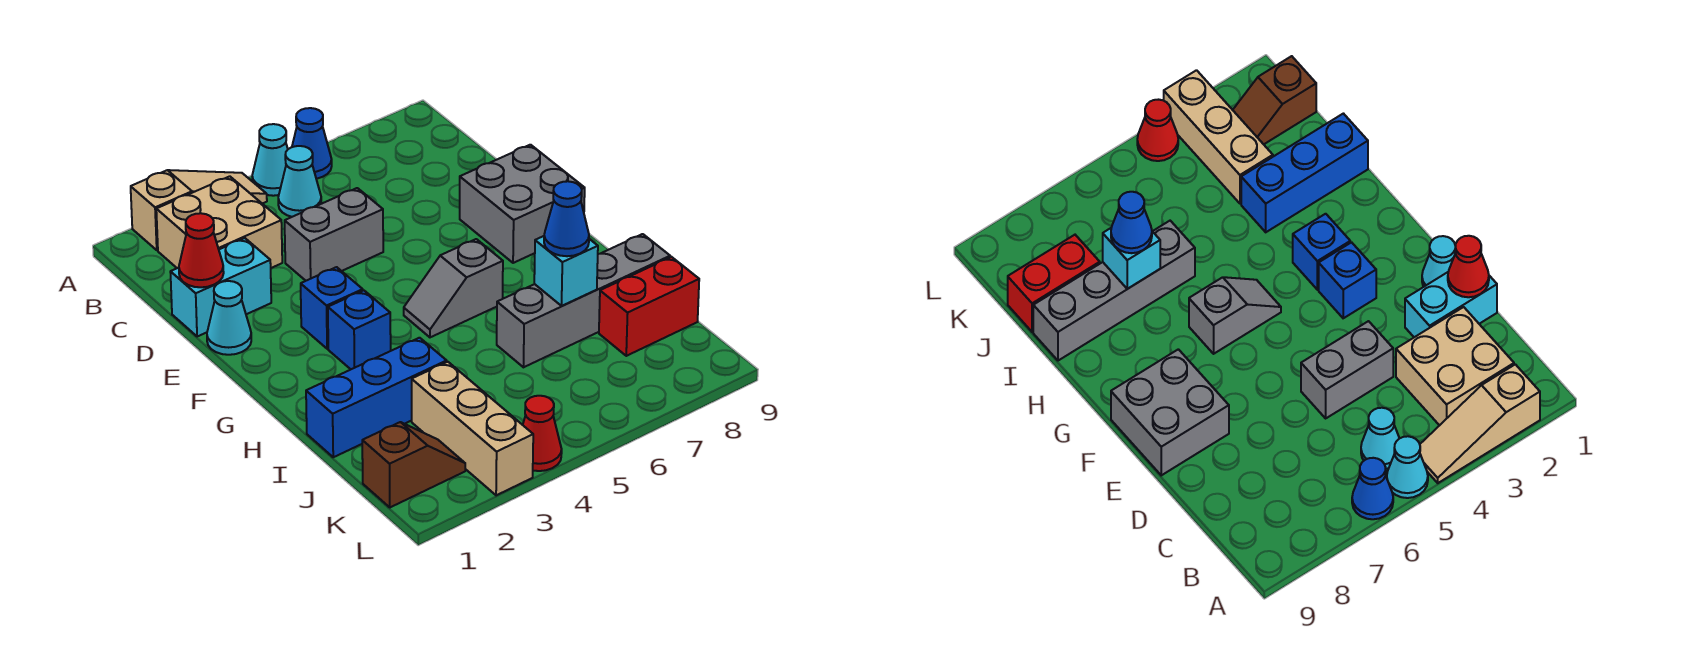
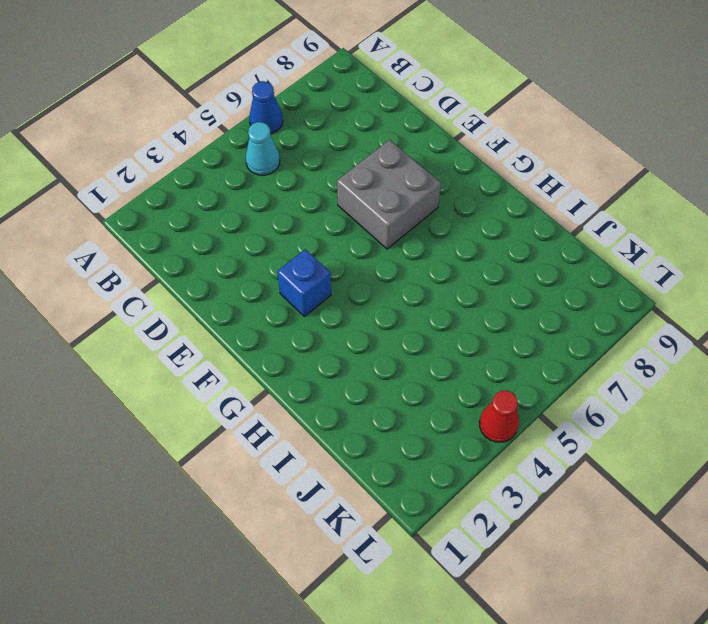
grey brick E6:F7 level 1 -> grey brick E8:F9 level 1
none -> tan slope A2:A4 level 1 top 2
none -> cyan cone A5 level 1
none -> tan brick B2:C3 level 1

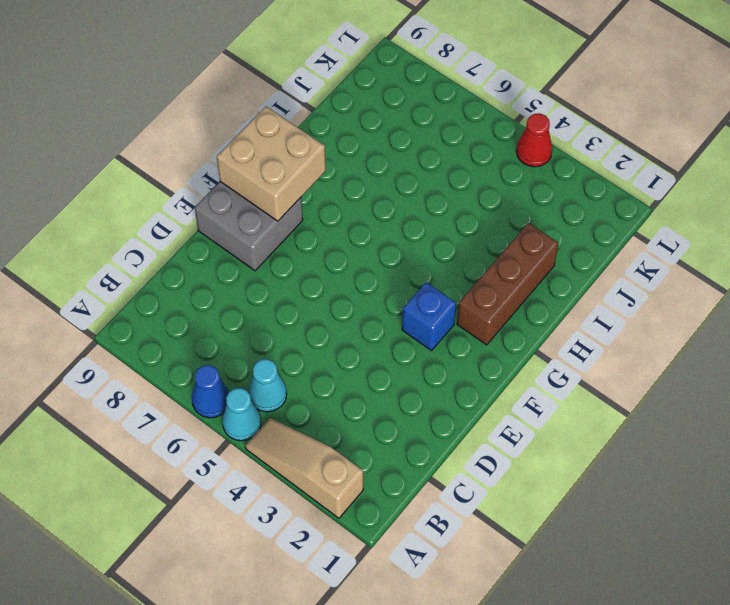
tan brick F8:G9 level 2 -> tan brick B2:C3 level 1
brown brick G2:I2 level 1 -> blue brick I1:I3 level 1
none -> cyan brick D1:D2 level 1
none -> grey brick D4:D5 level 1
none -> cyan cone E1 level 1

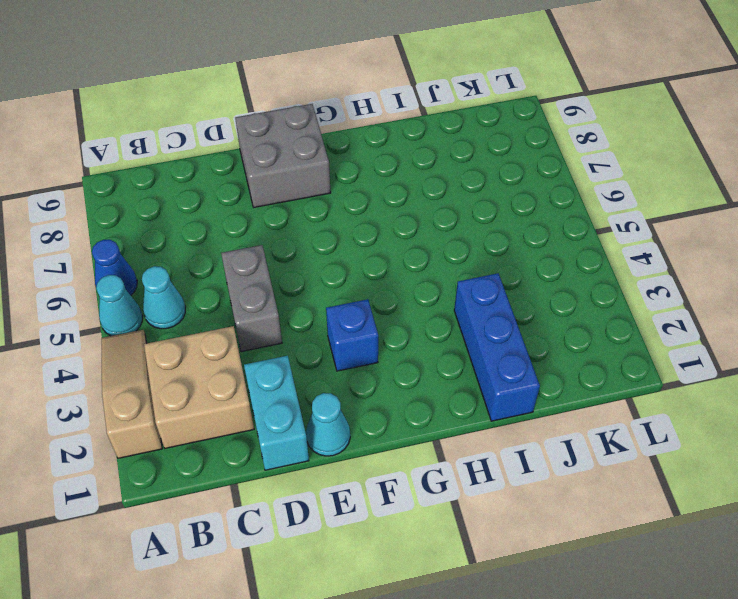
none -> blue brick G3 level 1
none -> grey slope G5:G6 level 1 top 6
none -> grey brick I6:I9 level 1

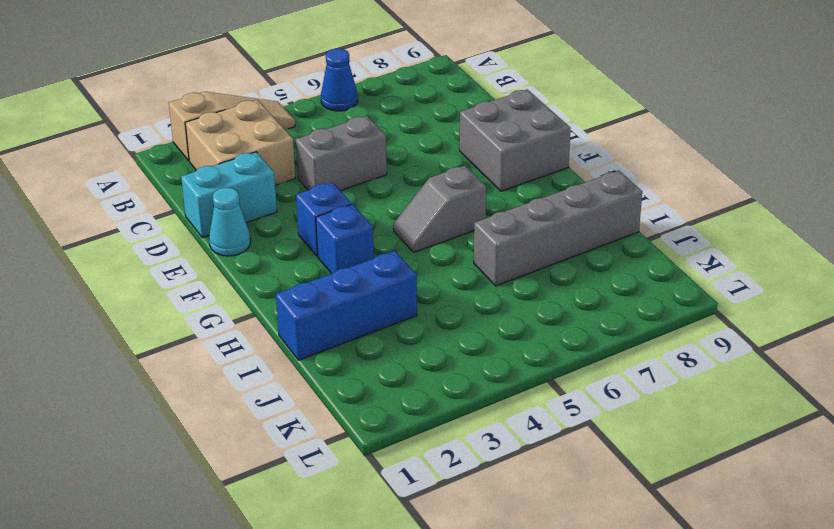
none -> cyan cone A5 level 1
none -> cyan cone B5 level 1
none -> tan brick J3:L3 level 1

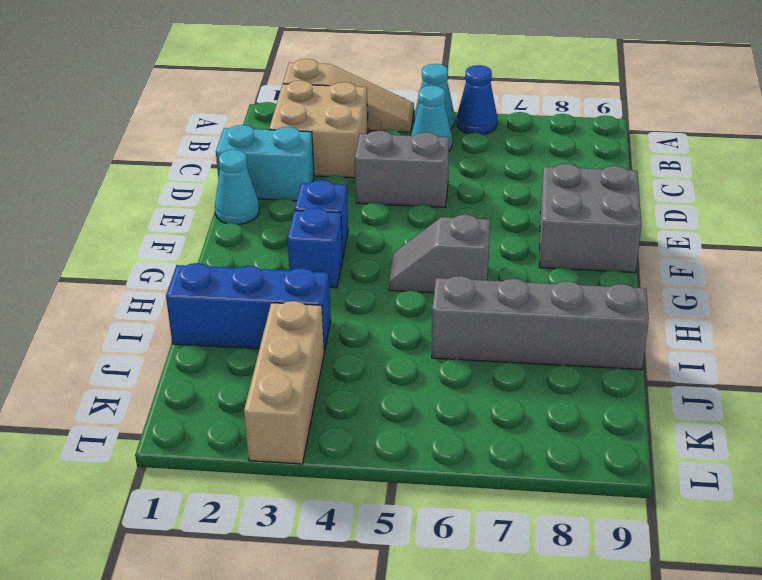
none -> red brick J8:J9 level 1
none -> brown slope K1:K2 level 1 top 1
none -> red cone L4 level 1

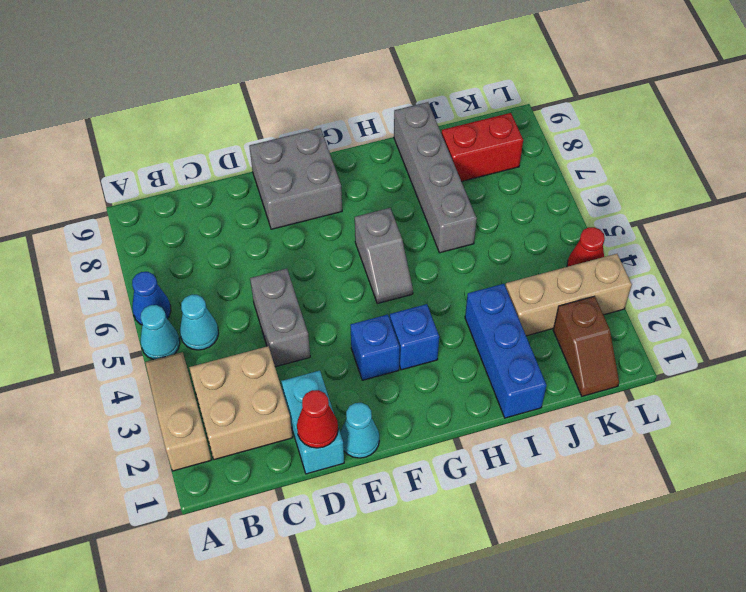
red brick J8:K8 level 1 -> red brick J8:J9 level 1
brown slope K1:K2 level 1 top 2 -> brown slope K1:K2 level 1 top 1
none -> cyan brick I7 level 2
none -> blue cone I7 level 3

